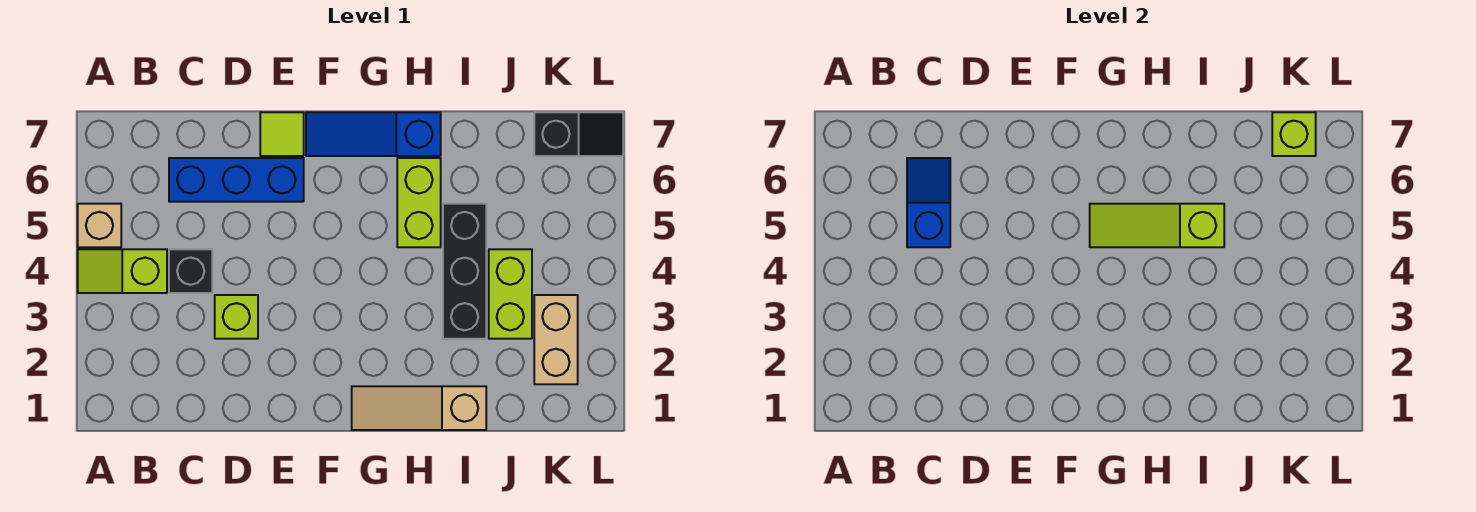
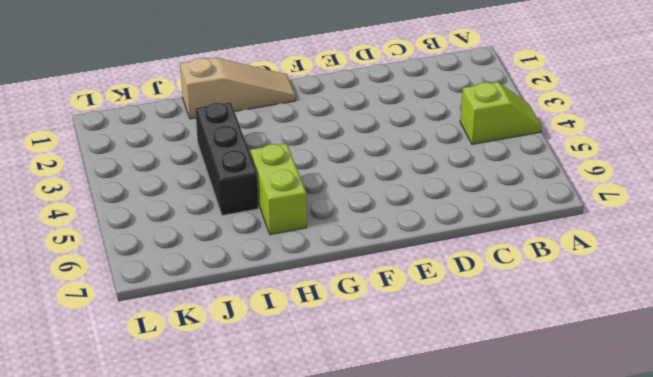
none -> tan brick A5 level 1
none -> black brick C4 level 1
none -> blue brick C6:E6 level 1

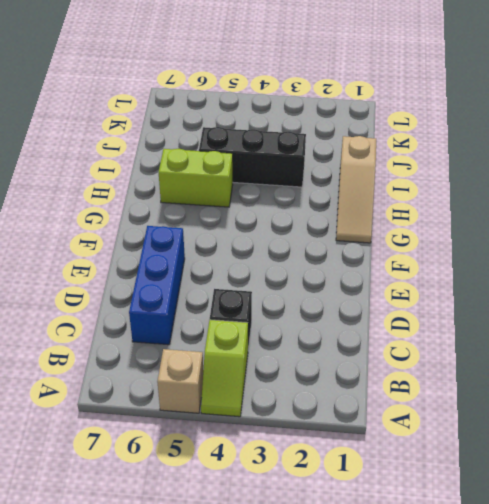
none -> lime brick D3 level 1
none -> lime tile E7 level 1
none -> blue slope F7:H7 level 1 top H

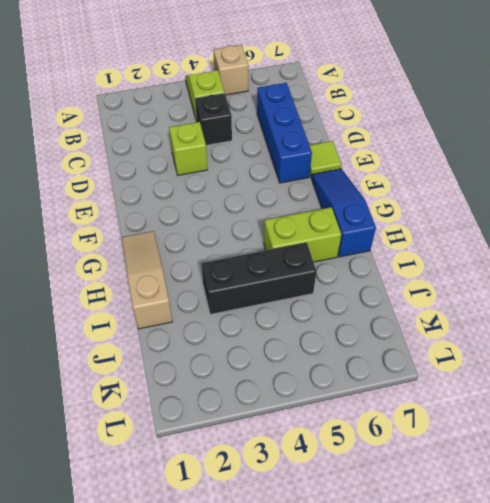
none -> lime brick J3:J4 level 1
none -> tan brick K2:K3 level 1
none -> black slope K7:L7 level 1 top K

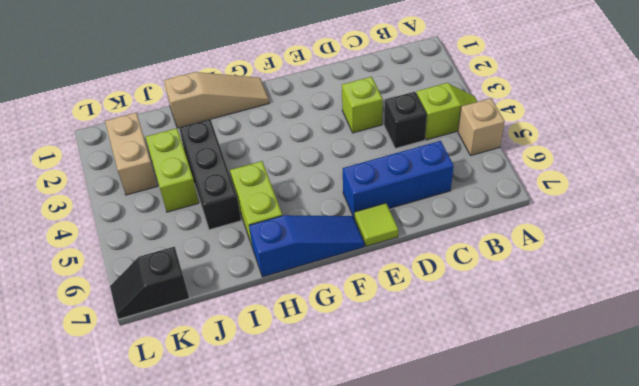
none -> blue slope C5:C6 level 2 top 5
none -> lime slope G5:I5 level 2 top I
none -> lime brick K7 level 2

